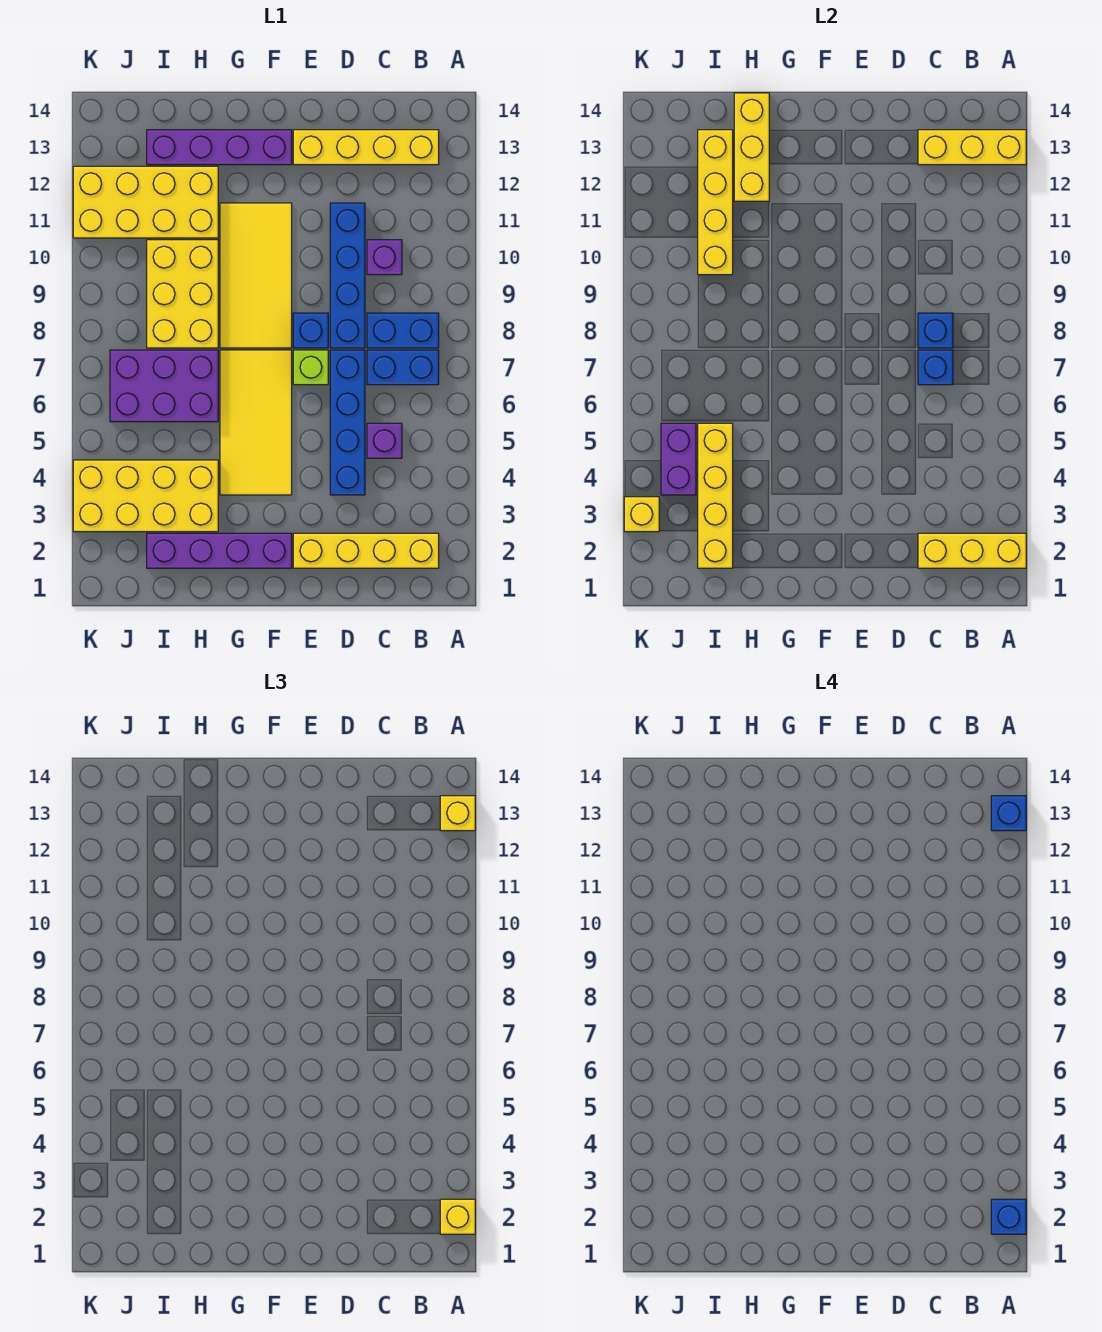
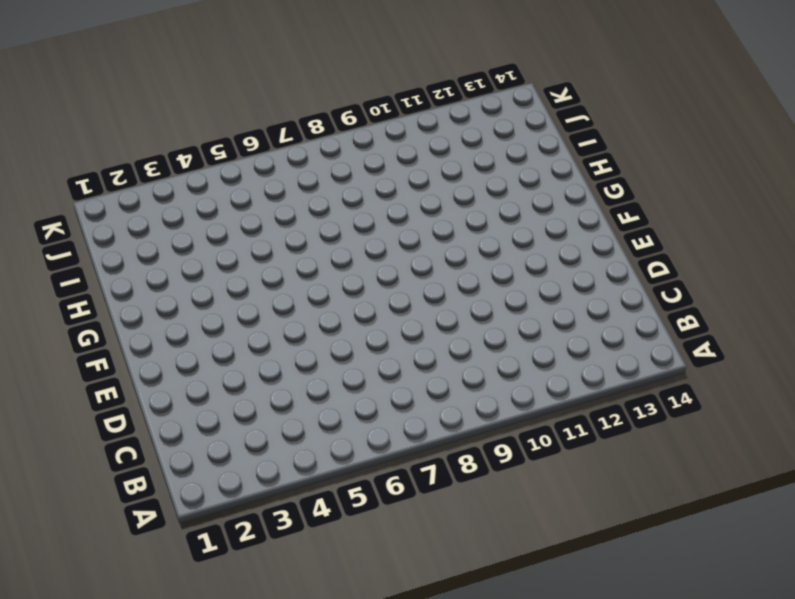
none -> yellow brick B2:E2 level 1
none -> blue brick B7:C7 level 1
none -> blue brick B8:C8 level 1
none -> yellow brick B13:E13 level 1

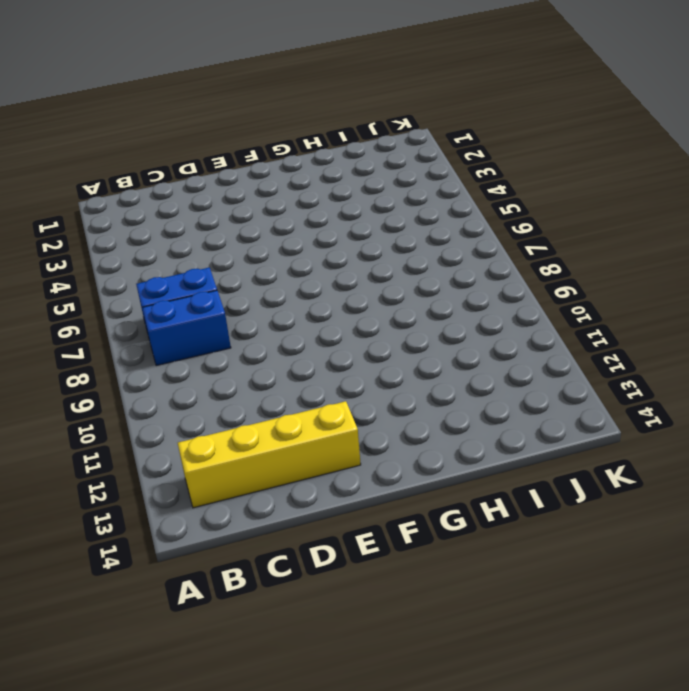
none -> yellow brick B2:E2 level 1
none -> purple brick C5 level 1
none -> purple brick C10 level 1
none -> blue brick D4:D7 level 1

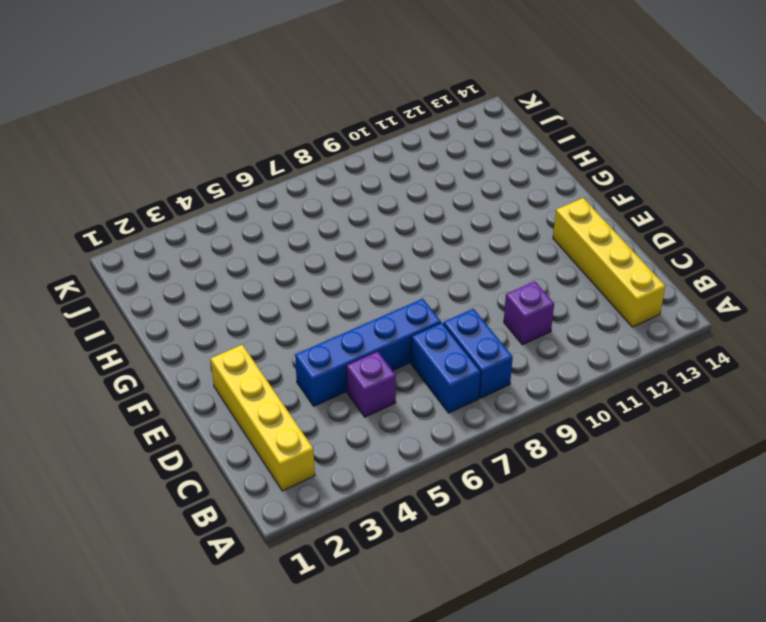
none -> blue brick D8:D11 level 1
none -> lime brick E7 level 1
none -> blue brick E8 level 1
none -> purple brick F2:I2 level 1

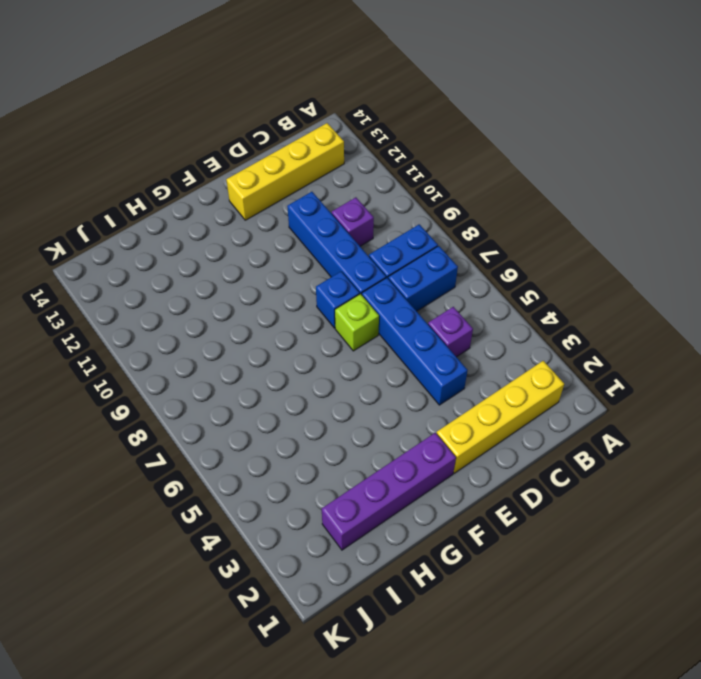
none -> yellow tile F4:G7 level 1
none -> yellow tile F8:G11 level 1
none -> purple brick F13:I13 level 1
none -> yellow brick H3:K4 level 1

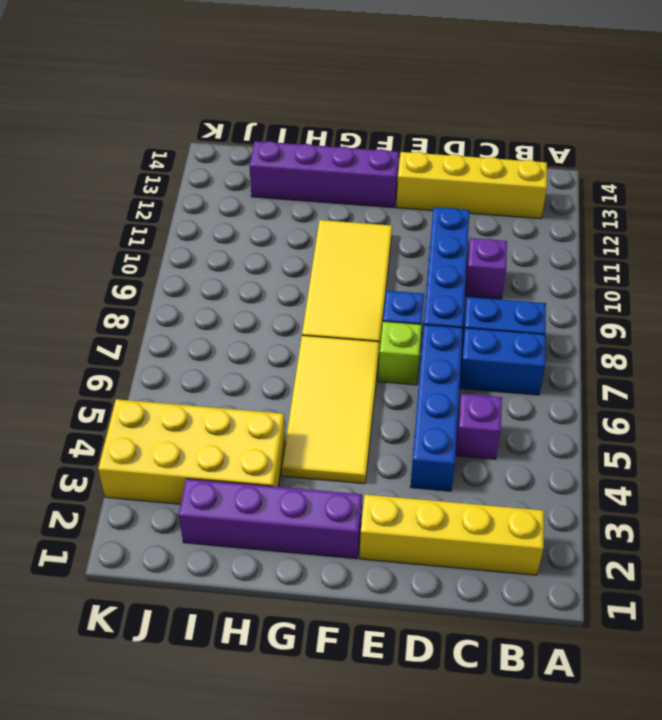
none -> purple brick H6:J7 level 1
none -> yellow brick H8:I10 level 1
none -> yellow brick H11:K12 level 1
none -> yellow brick A2:C2 level 2

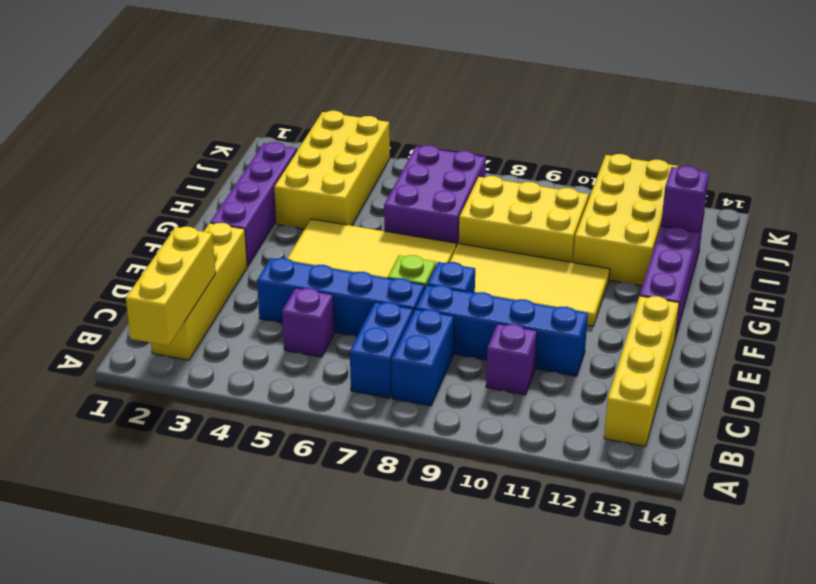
purple brick I13 level 2 -> yellow brick I10:I13 level 2
none -> yellow brick A13:C13 level 2
none -> blue brick C7 level 2
none -> blue brick C8 level 2
none -> yellow brick H12:H14 level 2

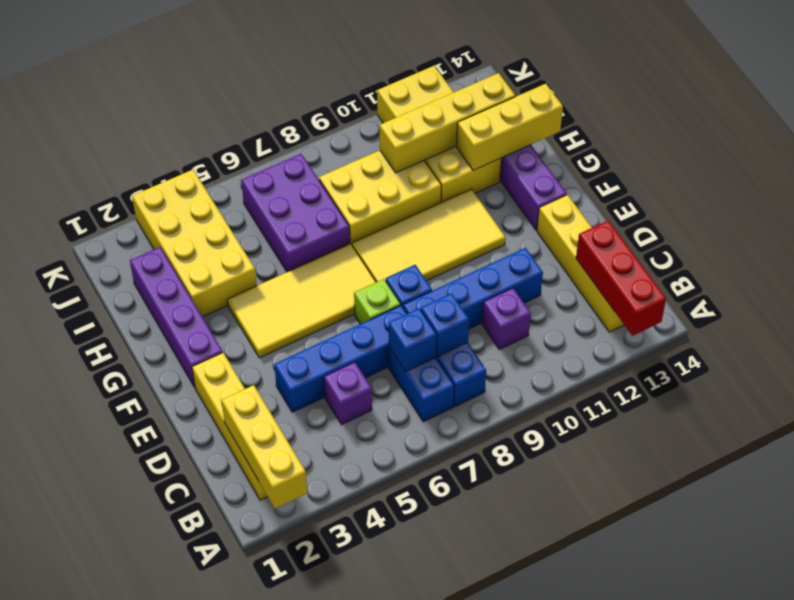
red brick A13:C13 level 2 -> yellow brick A13:C13 level 2
none -> yellow brick I2:I5 level 2
none -> purple brick J4:J5 level 2
none -> yellow brick K3 level 2
none -> yellow brick A2 level 3

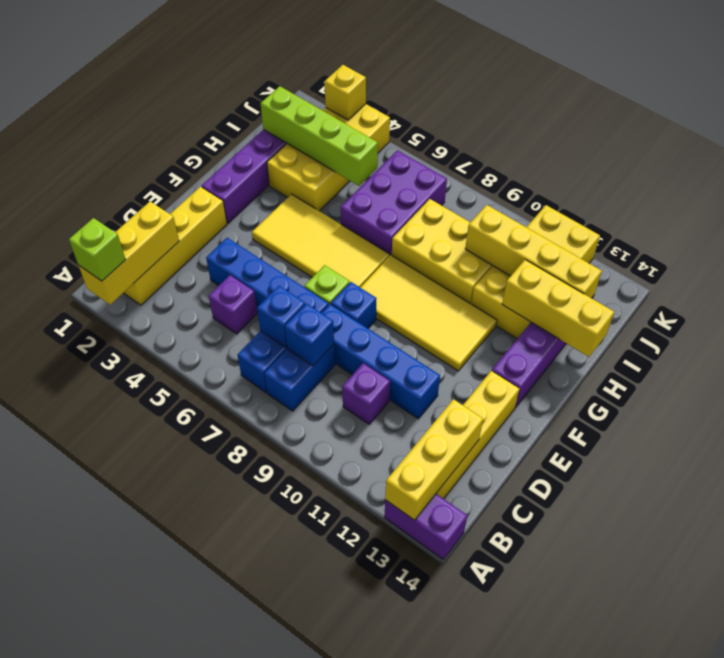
lime brick A2 level 3 -> yellow brick A2 level 3
purple brick A13:A14 level 1 -> purple brick J4:J5 level 2
lime brick I2:I5 level 2 -> yellow brick I2:I5 level 2
none -> yellow brick A13 level 3
none -> blue brick A2 level 4
none -> blue brick A13 level 4

